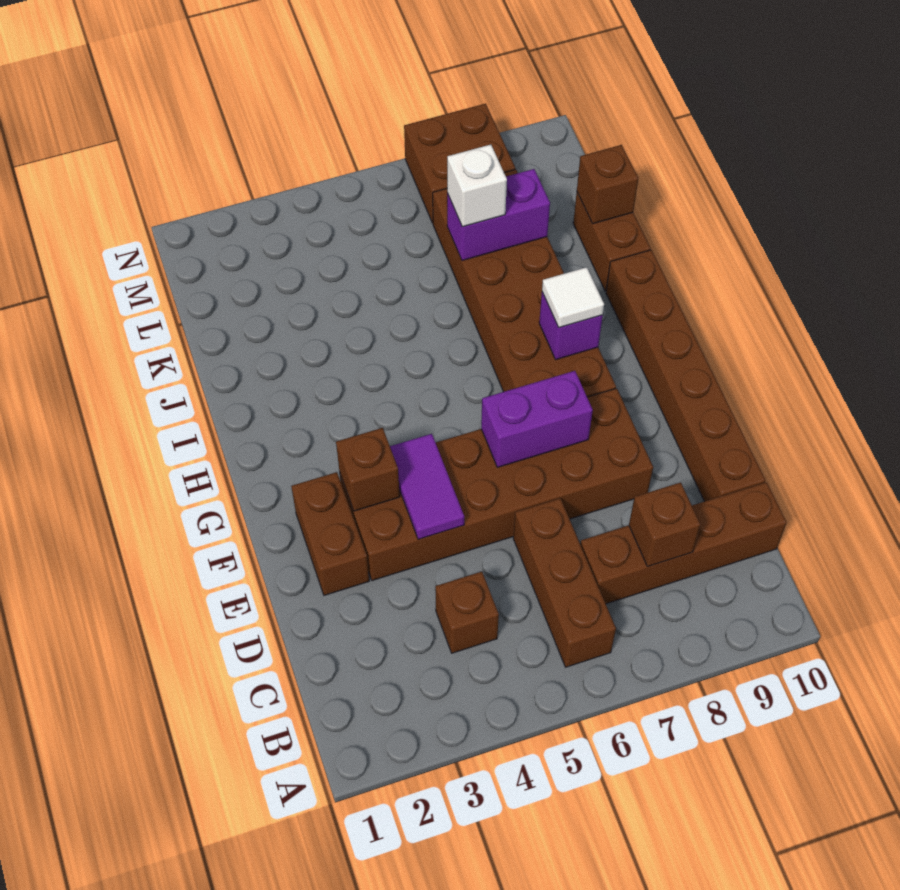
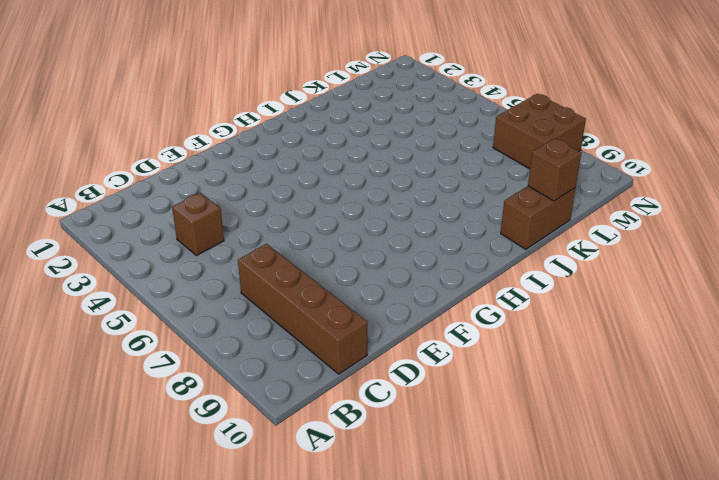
none -> brown brick B6:D6 level 1
none -> brown brick D10:I10 level 1
none -> brown brick E2:F2 level 1

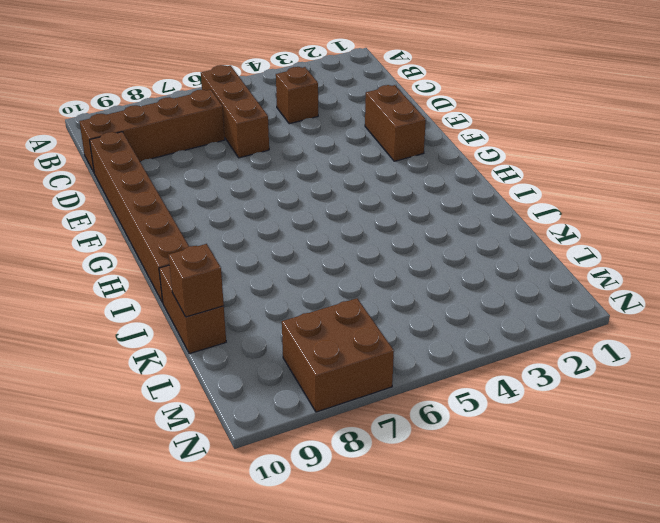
none -> brown brick E3:F8 level 1
none -> brown brick G7:L8 level 1
none -> brown brick C8 level 2

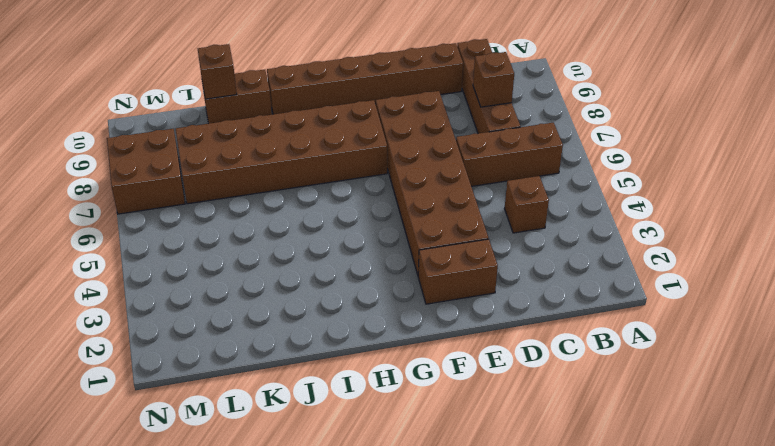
none -> purple tile E4:F4 level 2
none -> brown brick F3 level 2
none -> purple brick F6:F7 level 2

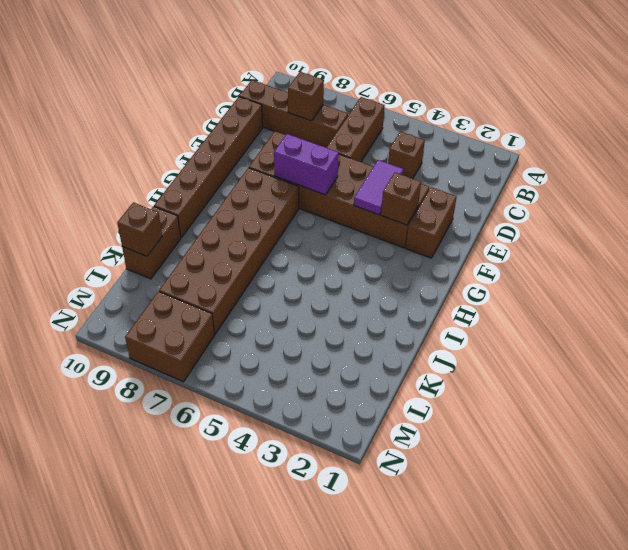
none -> purple brick H8 level 2
none -> purple brick K7:K8 level 2
none -> white tile H8 level 3

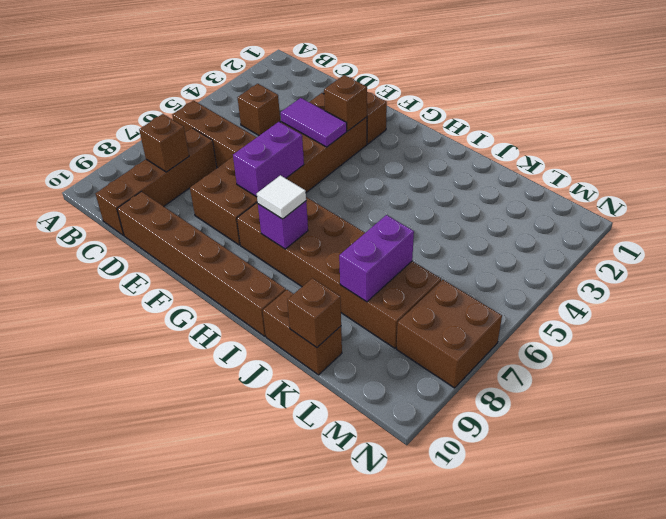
none -> white brick K7 level 3

